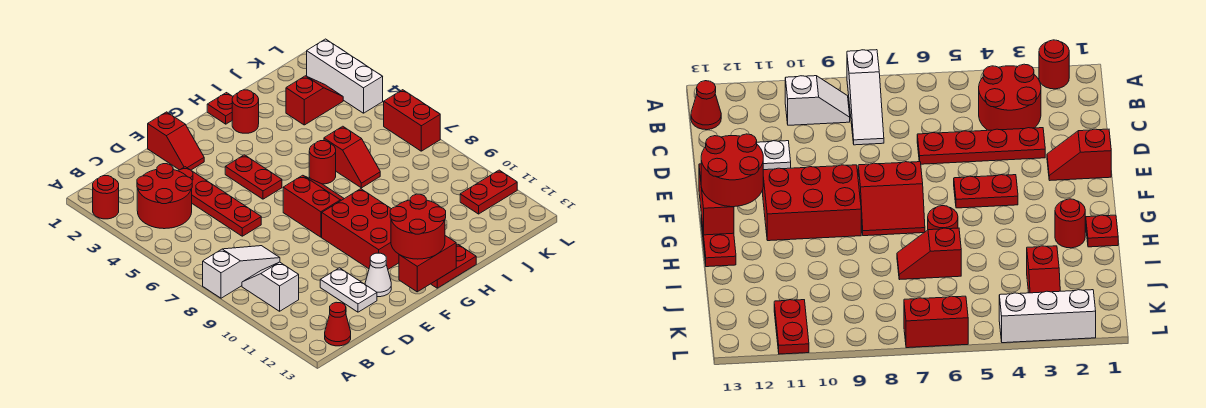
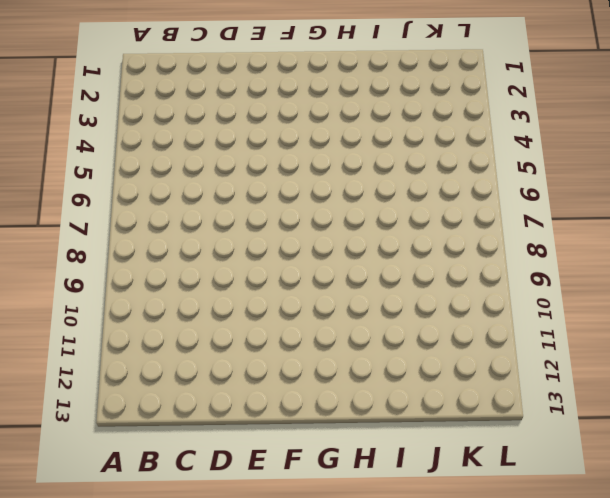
none -> red round brick A2 level 1
none -> white slope A8:C8 level 1 top A
none -> red round brick B3:C4 level 1

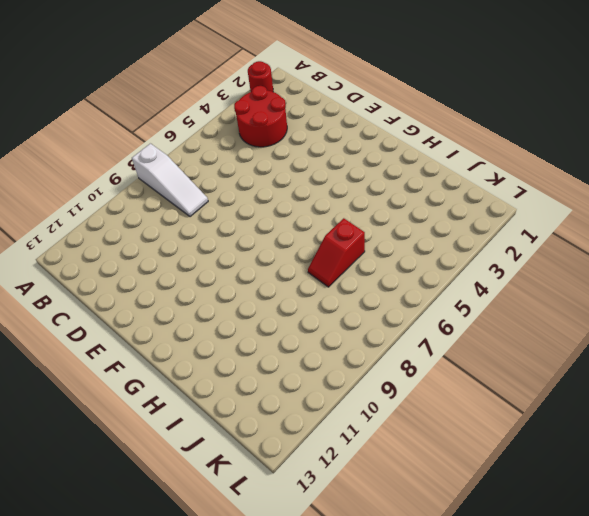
none -> white slope B9:B10 level 1 top 10
none -> red cone B13 level 1
none -> red plate D3:D6 level 1

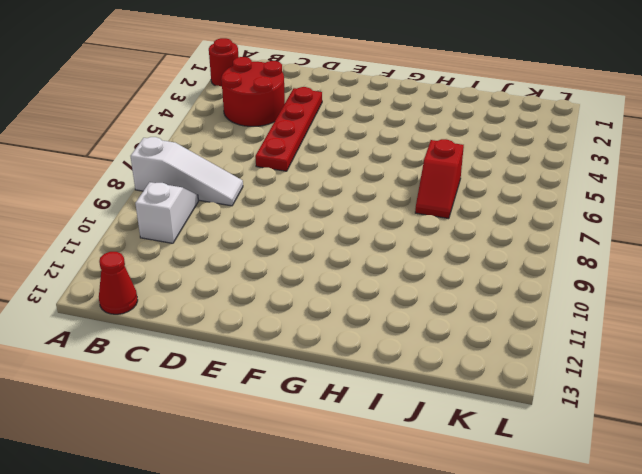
none -> white plate D11:D12 level 1
none -> red slope E1:E2 level 1 top 1
none -> white cone E12 level 1

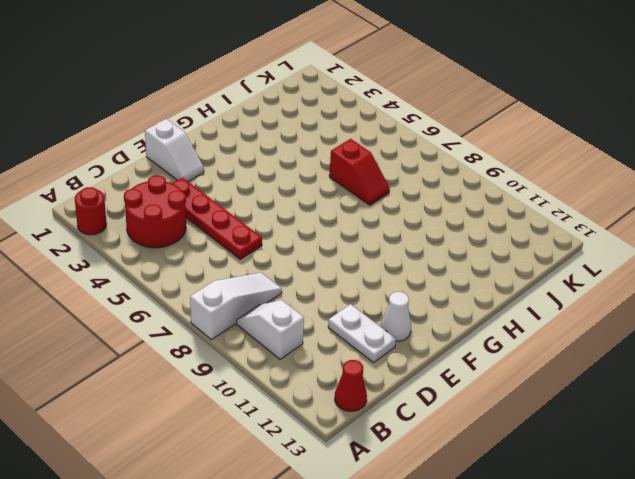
white slope E1:E2 level 1 top 1 -> red slope E1:E2 level 1 top 1
none -> red plate F4:F5 level 1
none -> red slope F7:G8 level 1 top F
none -> red brick F9:G11 level 1

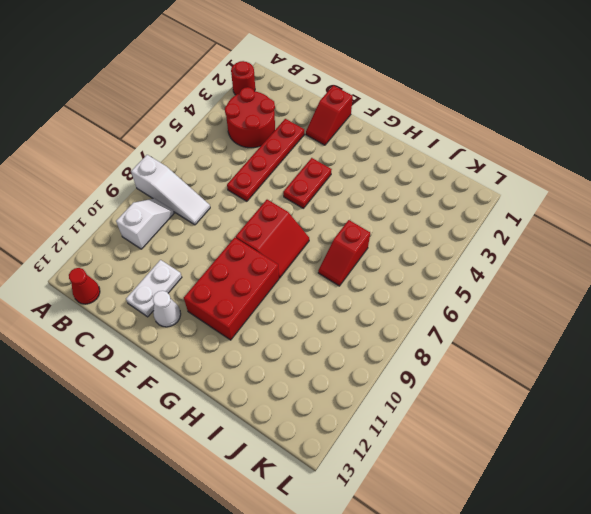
none -> red plate G13:H13 level 1
none -> red plate H1 level 1
none -> red round brick H2 level 1

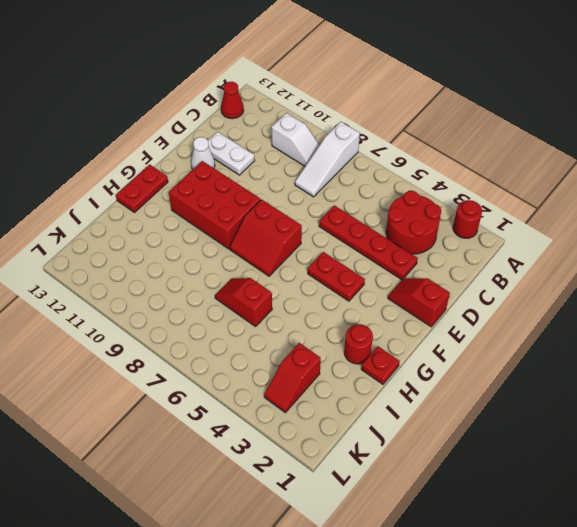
none -> red round brick H6 level 1
none -> red plate K11:L11 level 1
none -> white brick L2:L4 level 1

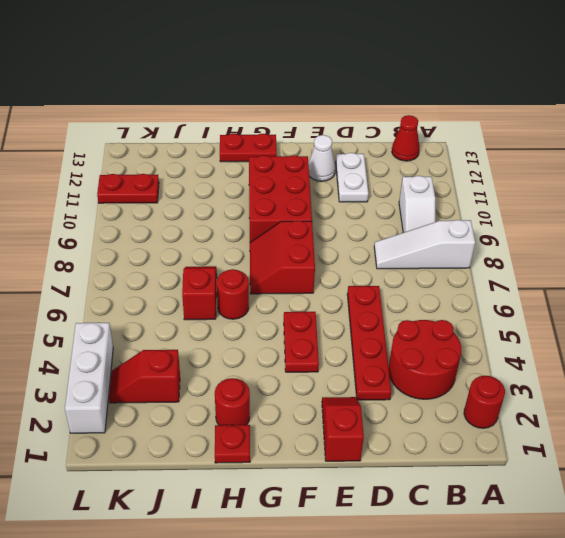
none -> red brick L6:L7 level 1
none -> red brick F13:G13 level 2
none -> red round brick F12:G13 level 3

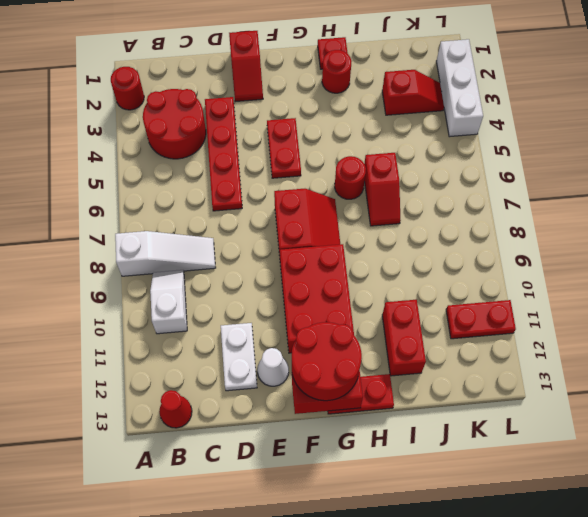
red brick I11:I12 level 1 -> red brick L6:L7 level 1

